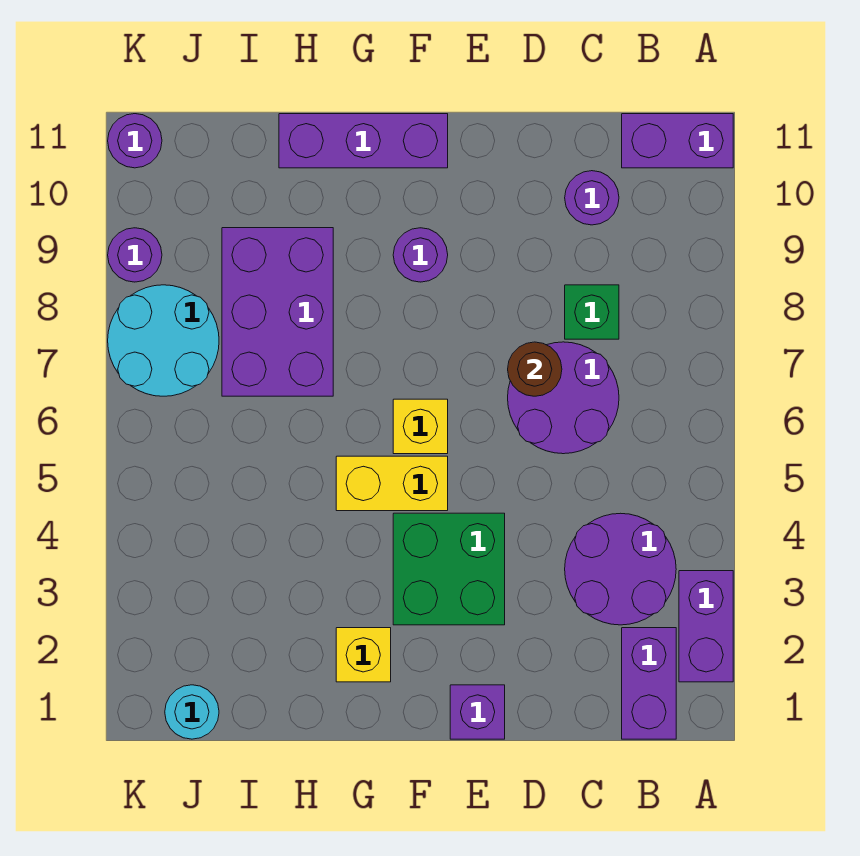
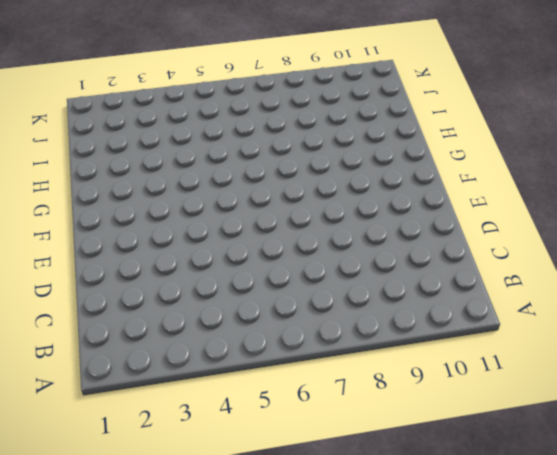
none -> purple brick A2:A3 level 1
none -> purple brick A11:B11 level 1
none -> purple brick B1:B2 level 1

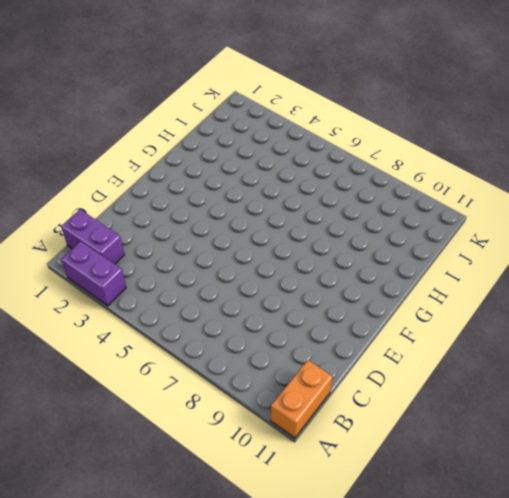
orange brick A11:B11 level 1 -> purple brick A11:B11 level 1
none -> purple round brick B3:C4 level 1
none -> purple round brick C6:D7 level 1
none -> green brick C8 level 1

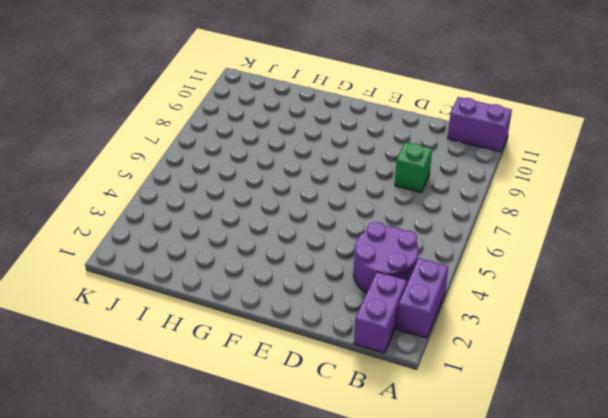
none -> purple round brick C6:D7 level 1
none -> purple round brick C10 level 1
none -> purple brick E1 level 1

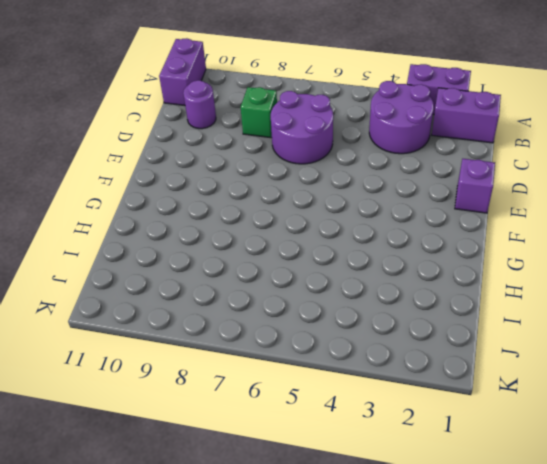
none -> green brick E3:F4 level 1
none -> yellow brick F5:G5 level 1
none -> yellow brick F6 level 1

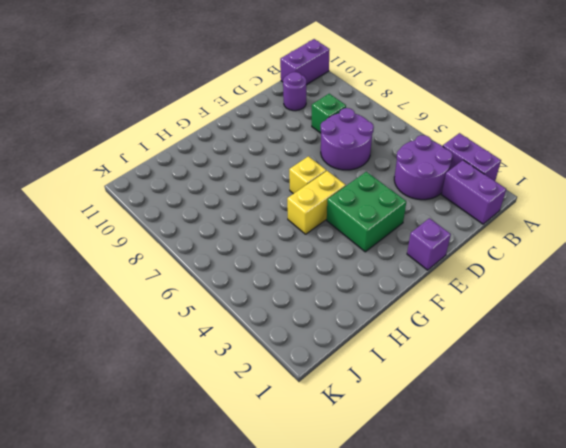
none -> purple round brick F9 level 1
none -> purple brick F11:H11 level 1
none -> yellow brick G2 level 1

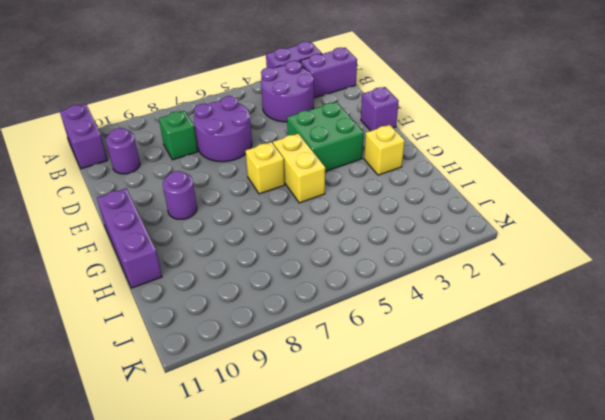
none -> purple brick H7:I9 level 1
none -> cyan round brick J1 level 1
none -> cyan round brick J7:K8 level 1

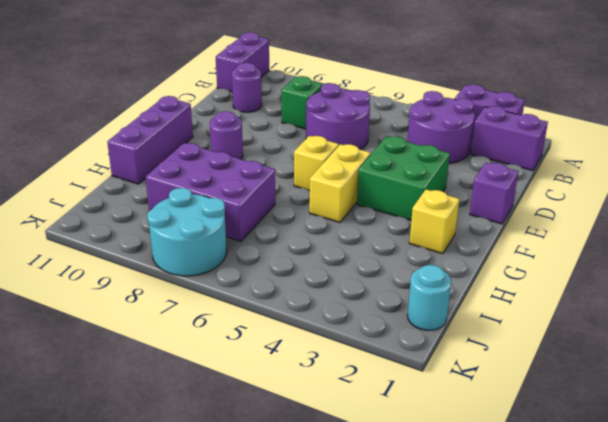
none -> purple round brick K9 level 1
none -> purple round brick K11 level 1
none -> brown round brick D7 level 2

